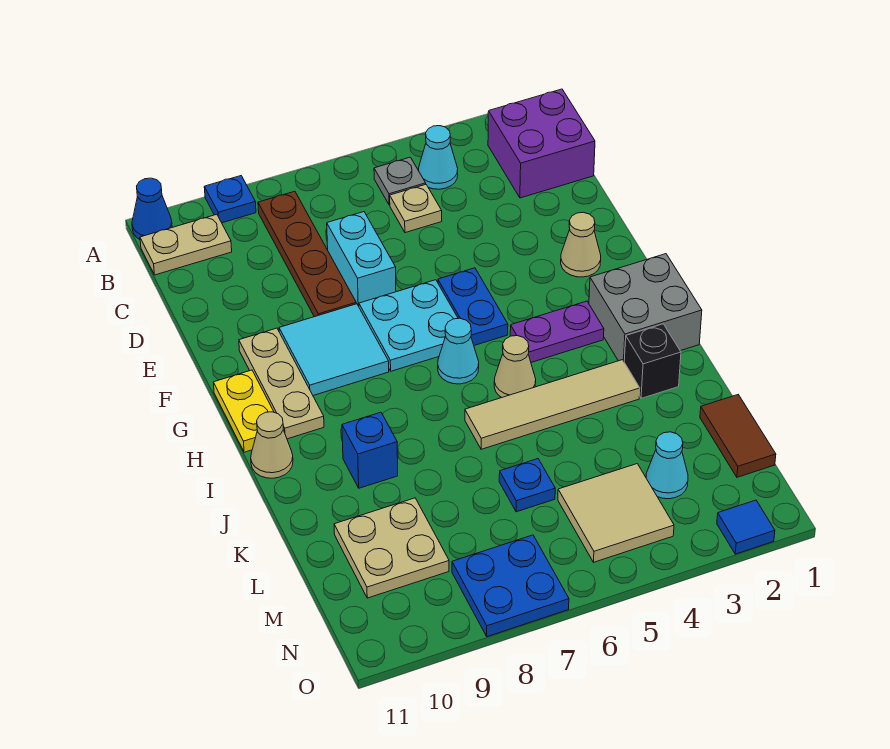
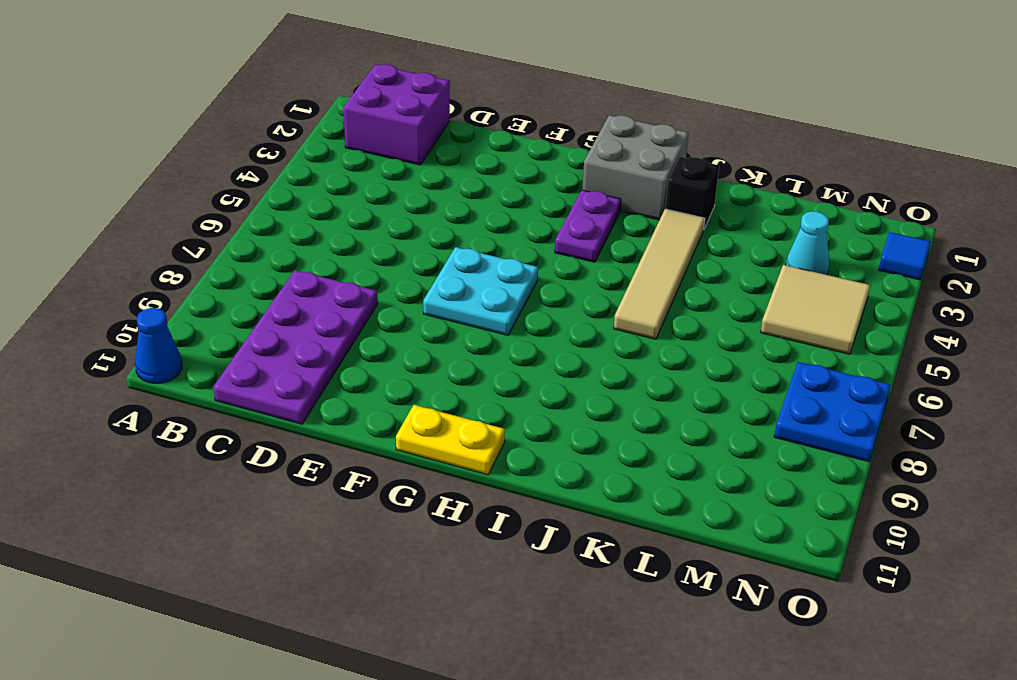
purple plate C8:D11 level 1 -> brown plate B8:E8 level 1
none -> blue plate A9 level 1
none -> cyan cone B4 level 1
none -> grey plate B5 level 1
none -> tan plate B10:B11 level 1

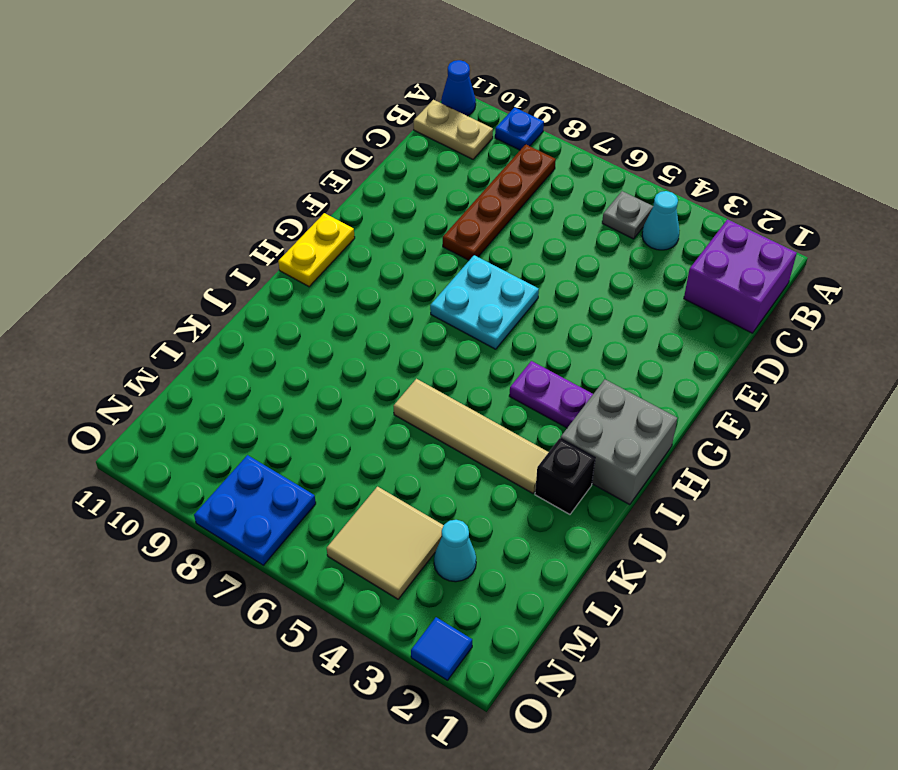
none -> tan plate C5 level 1
none -> cyan brick D7:E7 level 1
none -> tan cone F2 level 1
none -> blue plate F5:G5 level 1

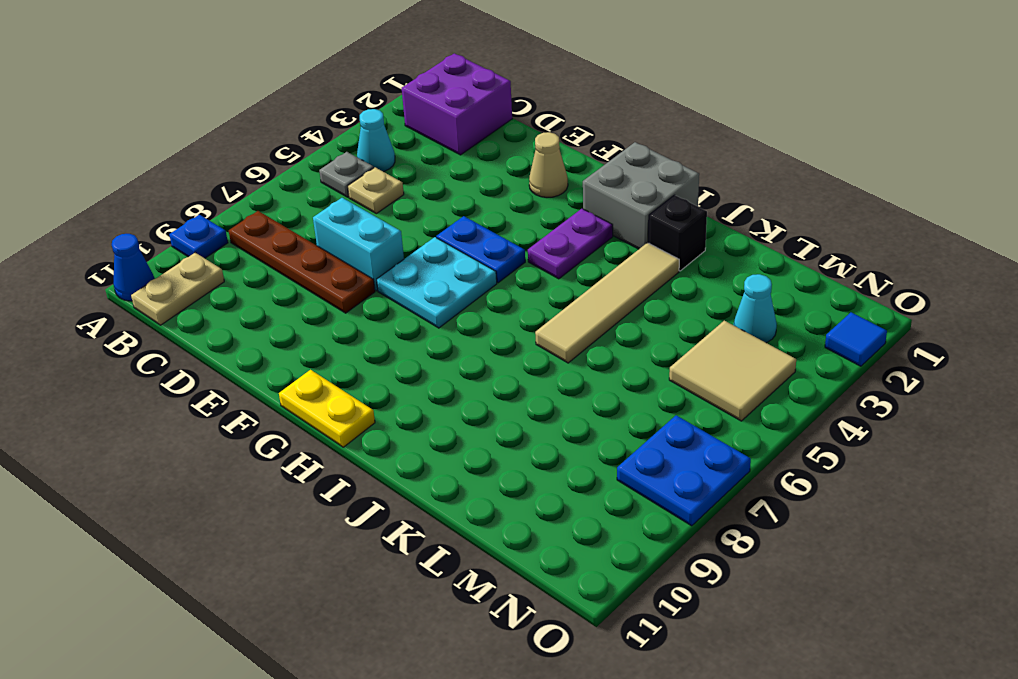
none -> cyan tile F8:G9 level 1
none -> tan plate F10:H10 level 1
none -> cyan cone H6 level 1
none -> tan cone I5 level 1

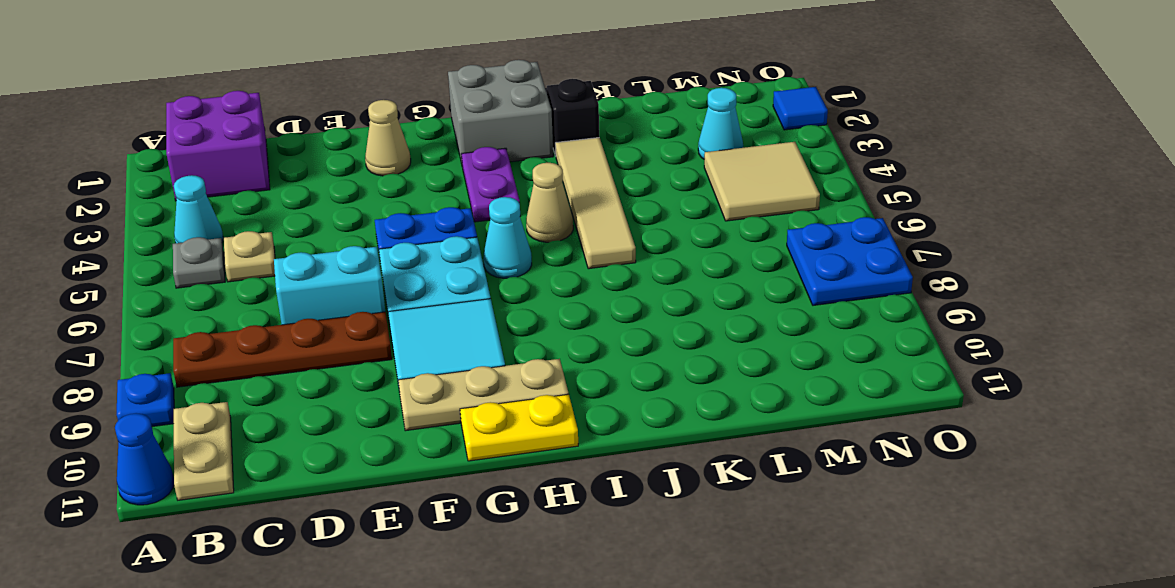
none -> tan cone I11 level 1
none -> blue brick J9 level 1
none -> brown tile L1:M1 level 1
none -> blue plate L6 level 1

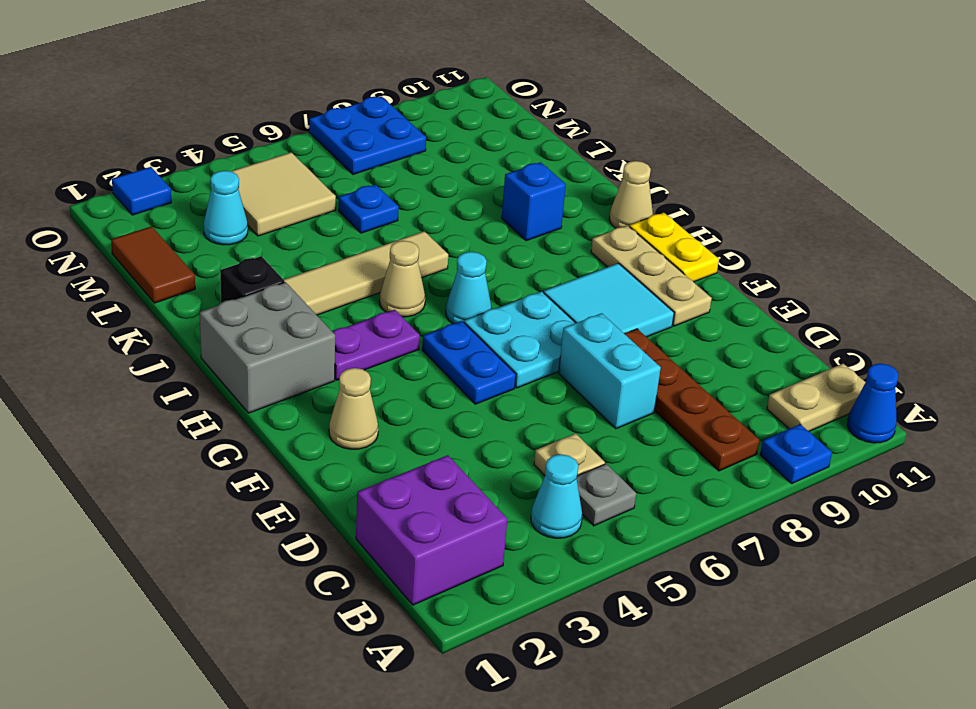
none -> tan plate L9:M10 level 1

